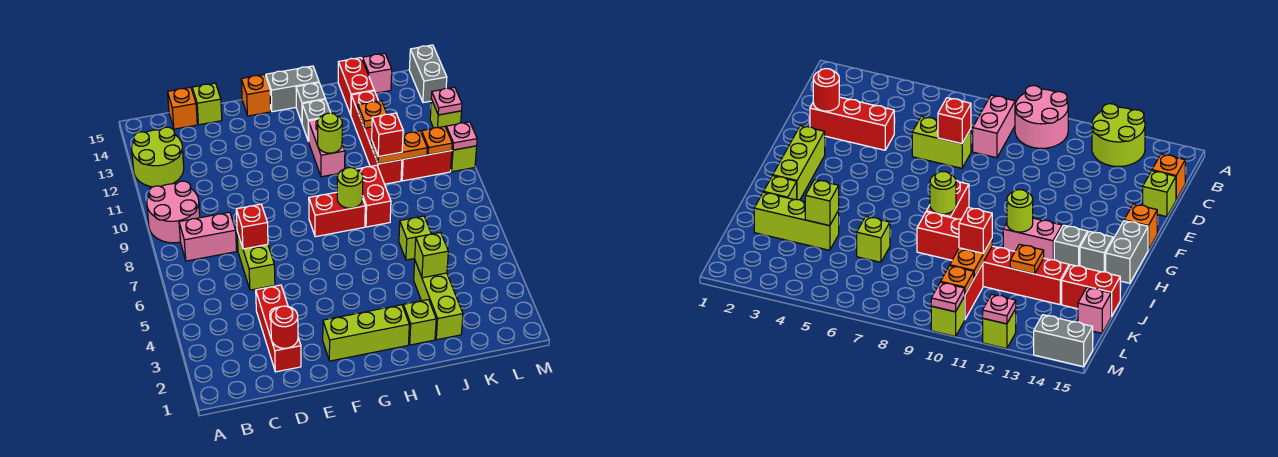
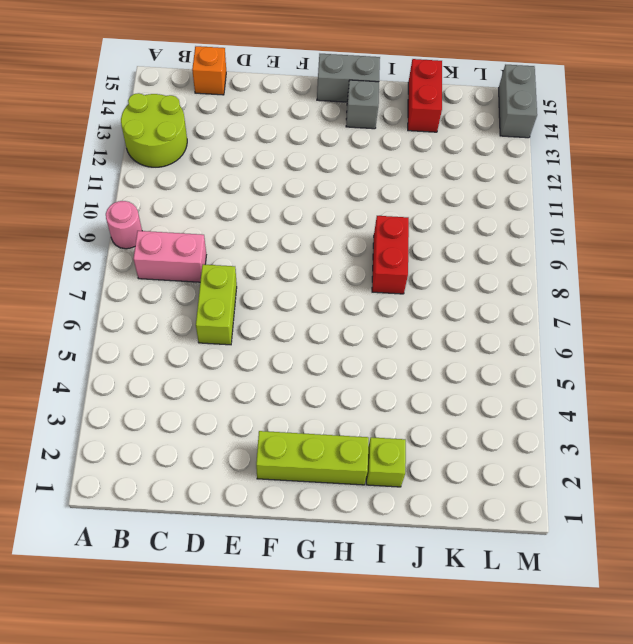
pink round brick A9 level 1 -> pink round brick A9:B10 level 1
none -> red brick D2:D4 level 1
none -> lime brick D15 level 1
none -> orange brick F15 level 1
none -> red brick G8:H8 level 1

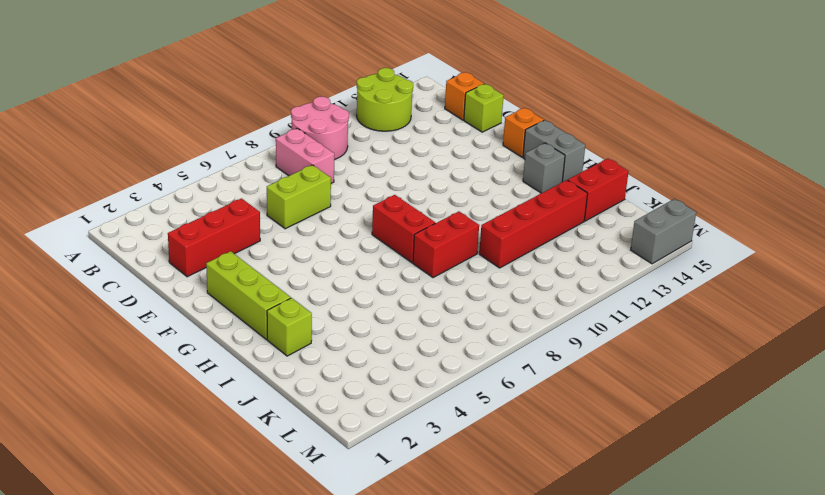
none -> pink brick H11:H12 level 1
none -> grey brick H13 level 1
none -> lime brick J2:J4 level 1
none -> lime brick J6 level 1

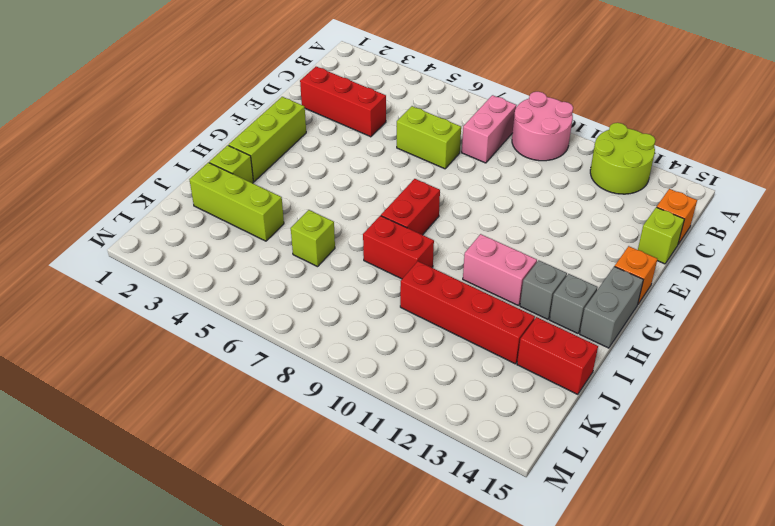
none -> red brick K10:L10 level 1
none -> pink brick K15 level 1
none -> lime brick M10 level 1
none -> lime brick M12 level 1

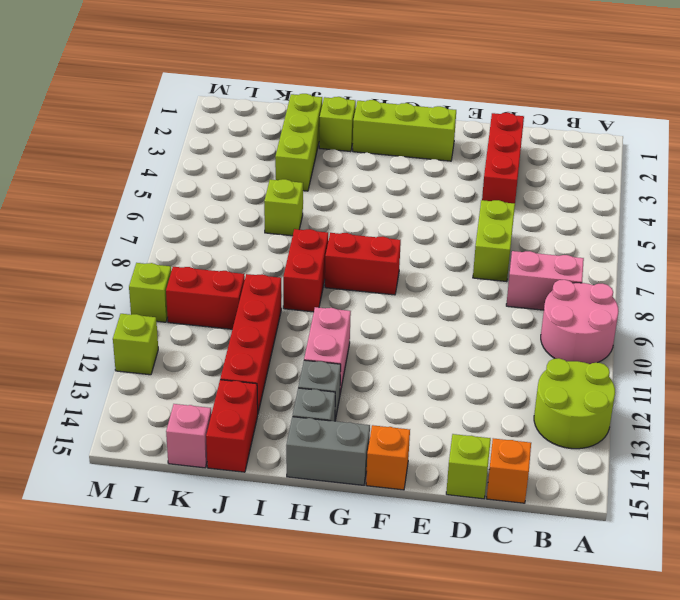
none -> grey brick M14:M15 level 1
none -> red round brick D2 level 2
none -> red brick D7 level 2
none -> lime round brick H8 level 2

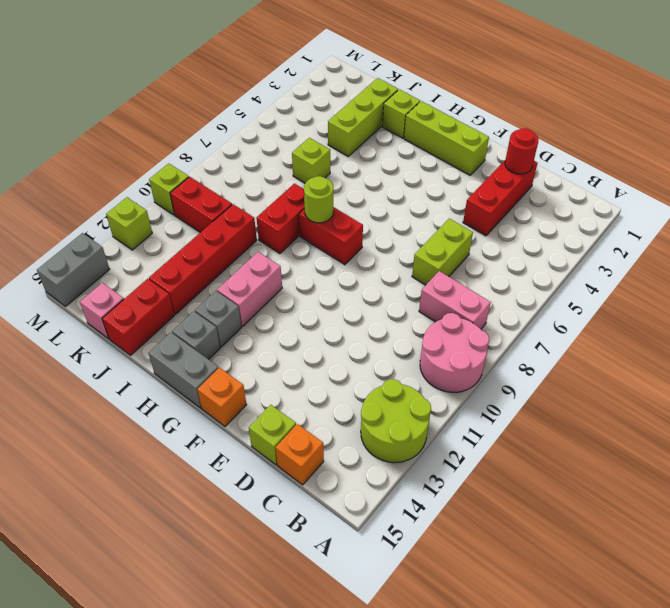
none -> red brick D7 level 2
none -> lime round brick H11 level 2
none -> lime brick J4 level 2
none -> orange plate J10:K10 level 2

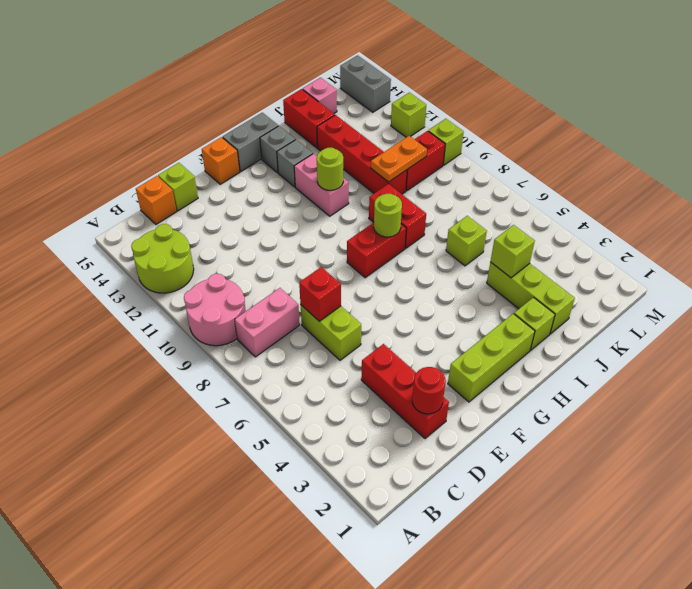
none -> orange plate J12 level 2
none -> orange plate L10 level 2
none -> pink plate M10 level 2
none -> pink plate M12 level 2

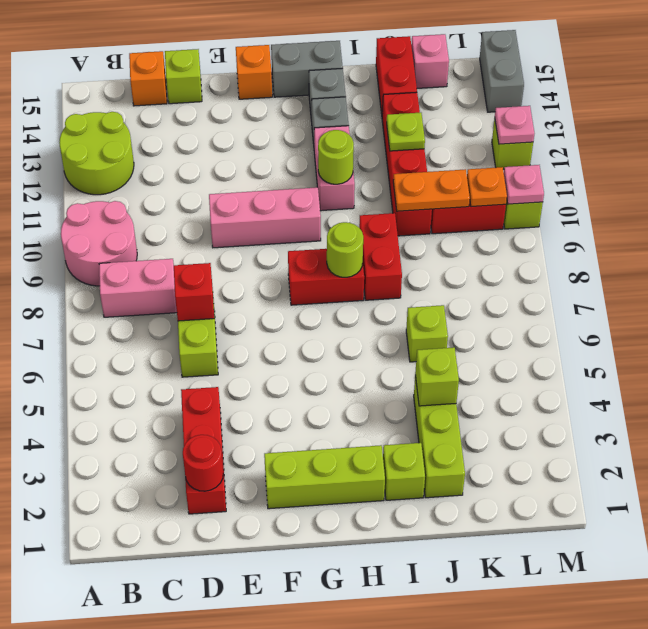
pink brick E10:G10 level 1 -> none
lime plate J12 level 2 -> orange plate J12 level 2
none -> red brick J10 level 3

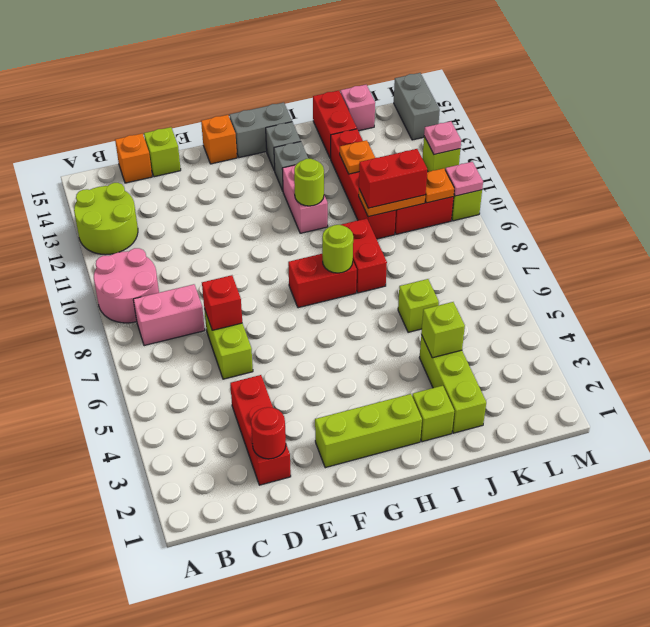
red brick J10:K10 level 3 -> red brick J10 level 3

